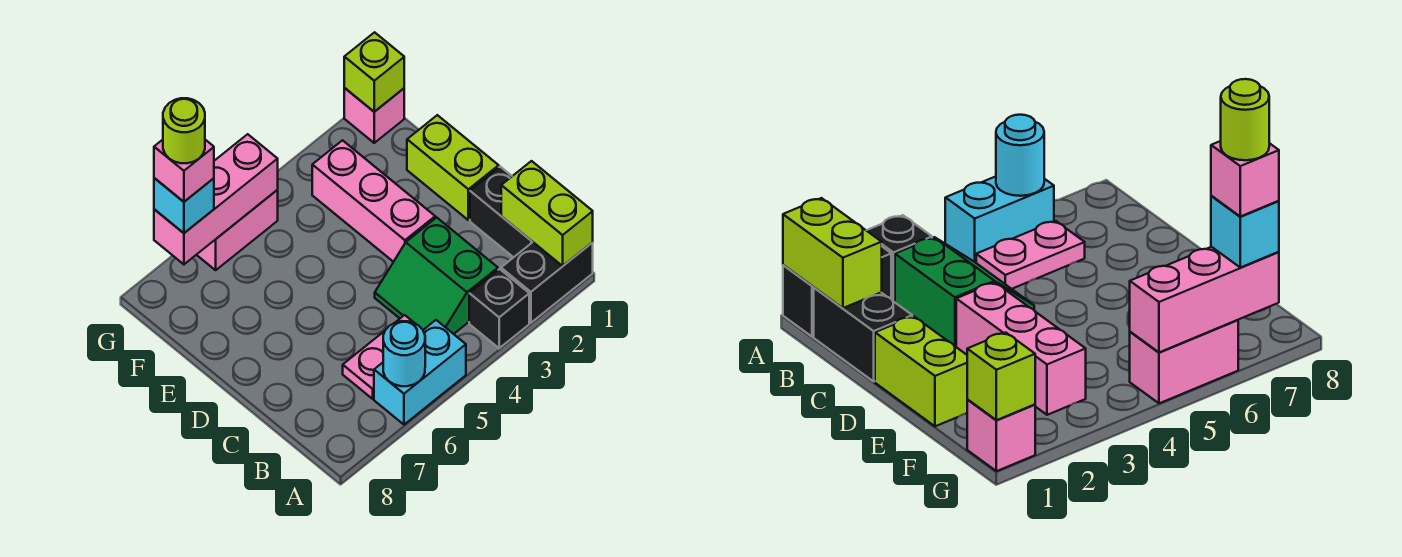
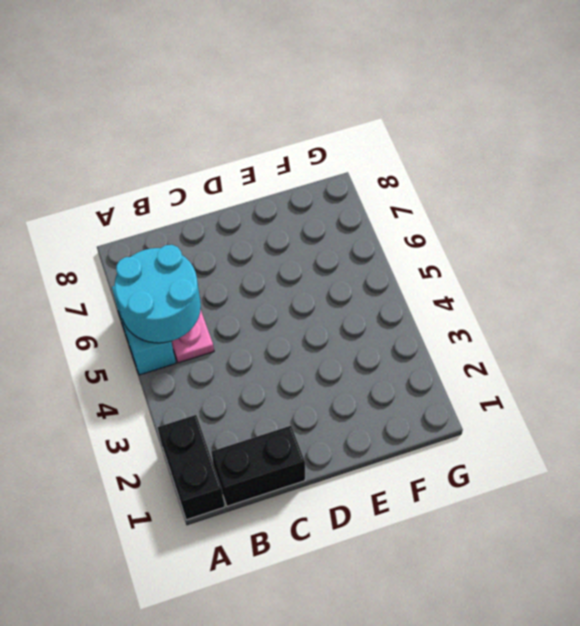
cyan round brick A5:B6 level 2 -> cyan round brick A6 level 2
none -> black brick A3 level 1
none -> green slope B3:C4 level 1 top 3
none -> lime brick D1:E1 level 1

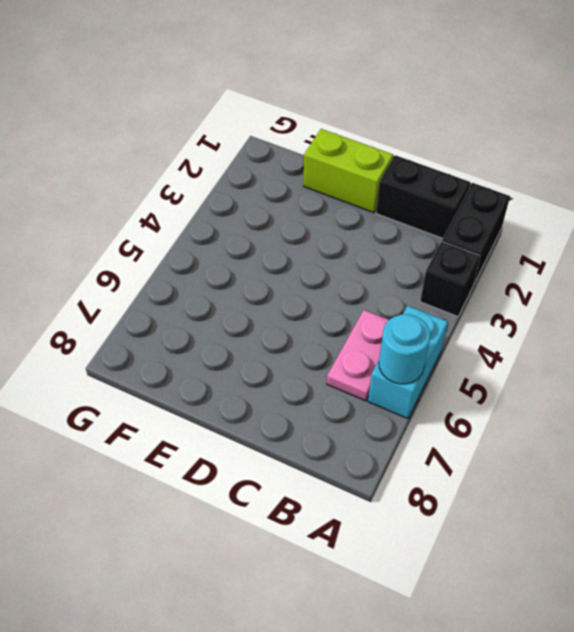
none -> green slope B3:C4 level 1 top 3
none -> pink brick D3:F3 level 1
none -> pink brick G1 level 1

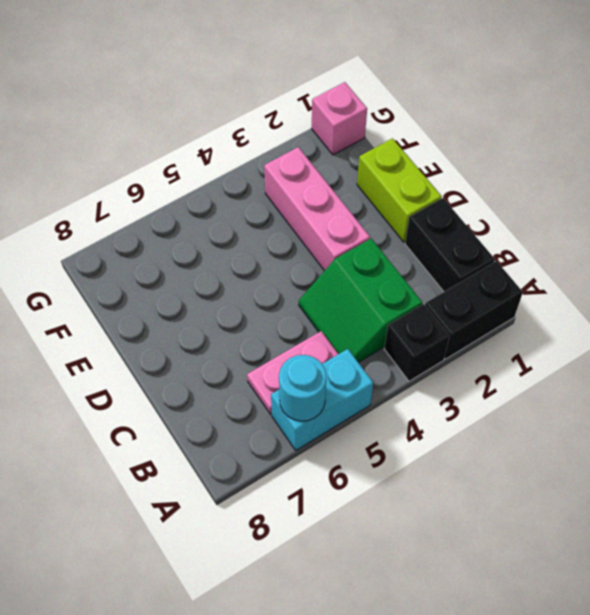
none -> pink brick G5:G6 level 1
none -> lime brick A1:B1 level 2
none -> lime brick G1 level 2

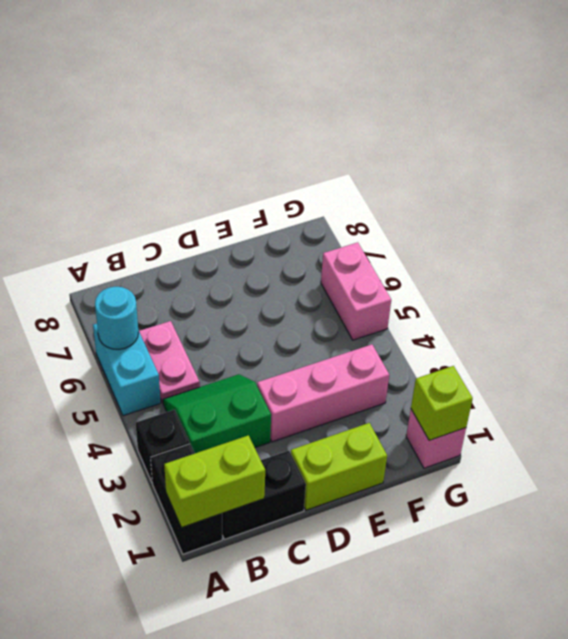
none -> pink brick G5:G7 level 2
none -> cyan brick G7 level 3
none -> pink brick G7 level 4

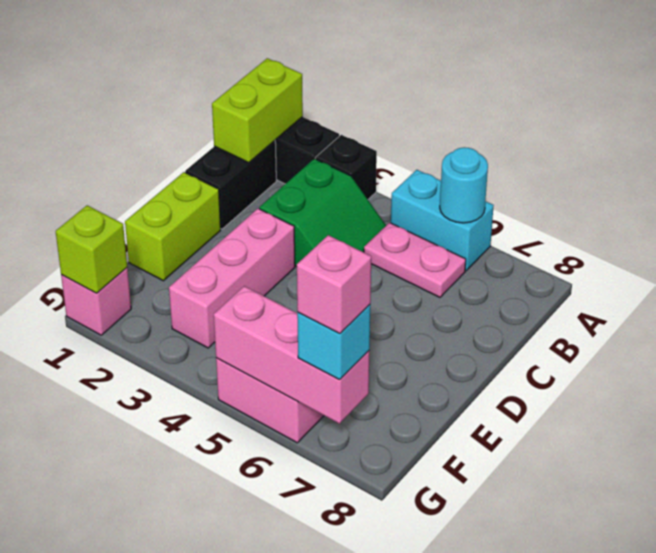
none -> lime round brick G7 level 5

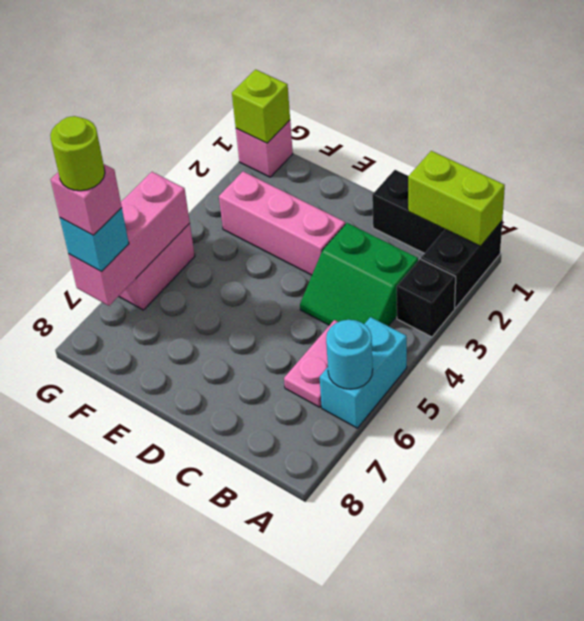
none -> lime brick D1:E1 level 1

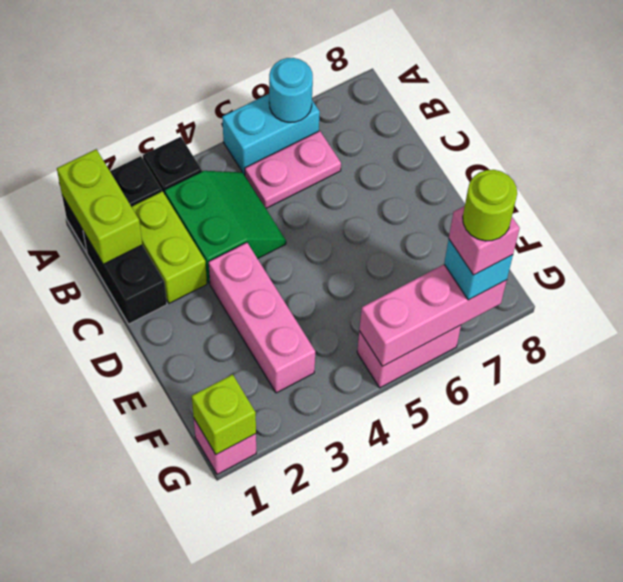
lime brick B2:C2 level 1 -> lime brick D1:E1 level 1

